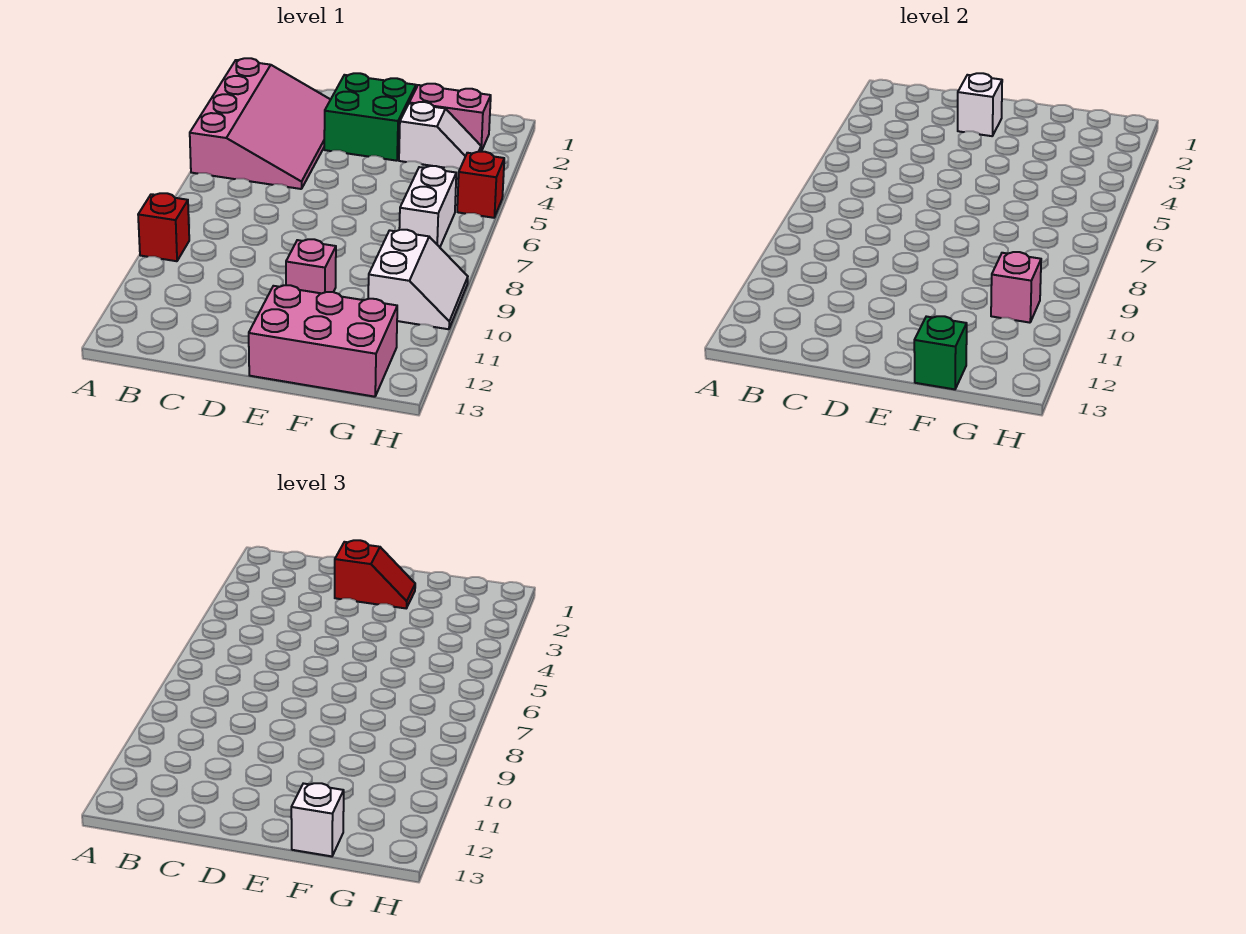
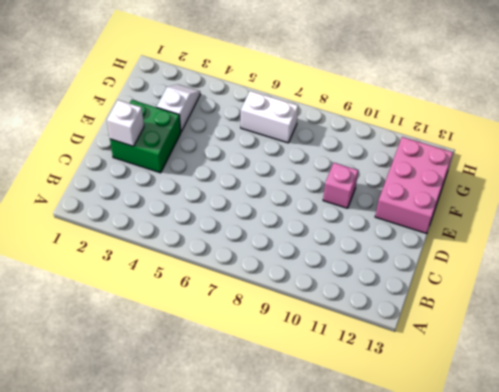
none -> pink slope A2:C5 level 1 top A
none -> red brick A9 level 1
none -> pink brick F2:G2 level 1

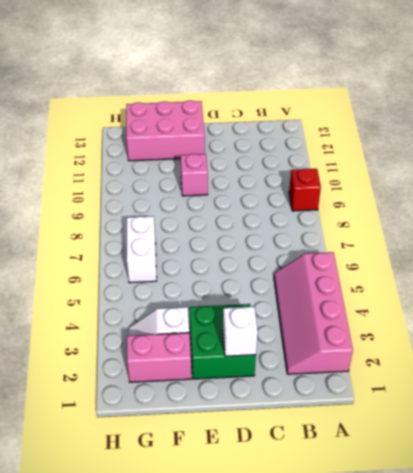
pink slope A2:B5 level 1 top A -> pink slope A2:C5 level 1 top A
none -> white slope G9:H10 level 1 top G
none -> red brick H5 level 1
none -> green brick F13 level 2

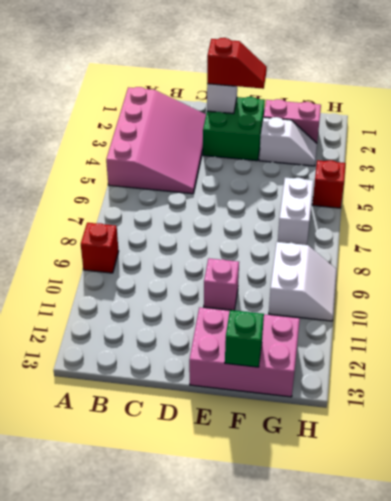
none -> pink brick G10 level 2
none -> white brick F13 level 3

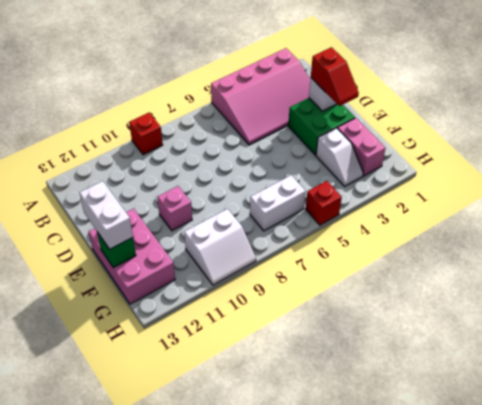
white brick E13:F13 level 3 -> white brick F13 level 3
none -> pink brick G10 level 2

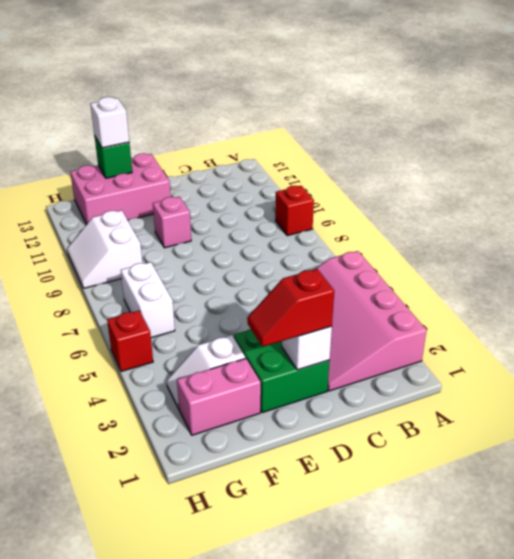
none -> pink brick G10 level 2

